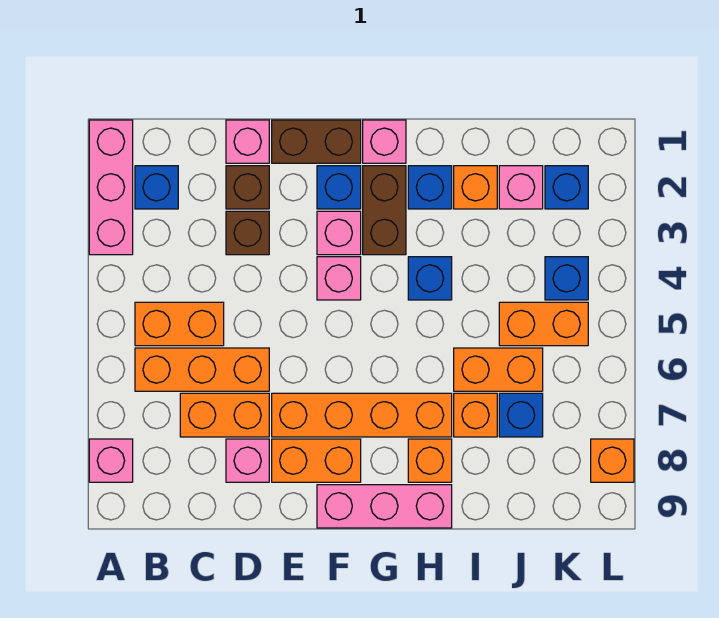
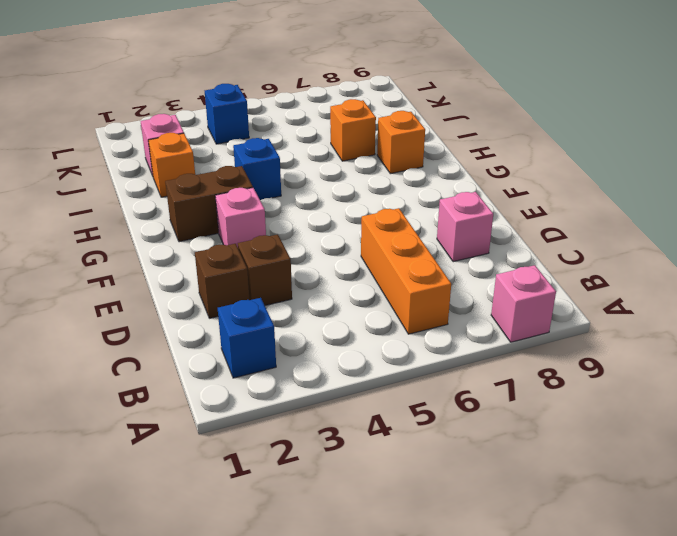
none -> pink brick A1:A3 level 1
none -> orange brick B5:C5 level 1
none -> orange brick C7:D7 level 1
none -> pink brick D1 level 1

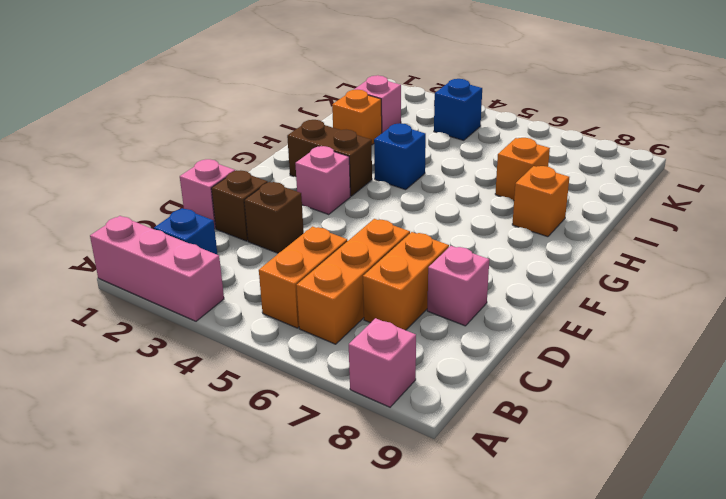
none -> brown brick E1:F1 level 1
none -> orange brick E7:H7 level 1
none -> orange brick E8:F8 level 1
none -> blue brick F2 level 1

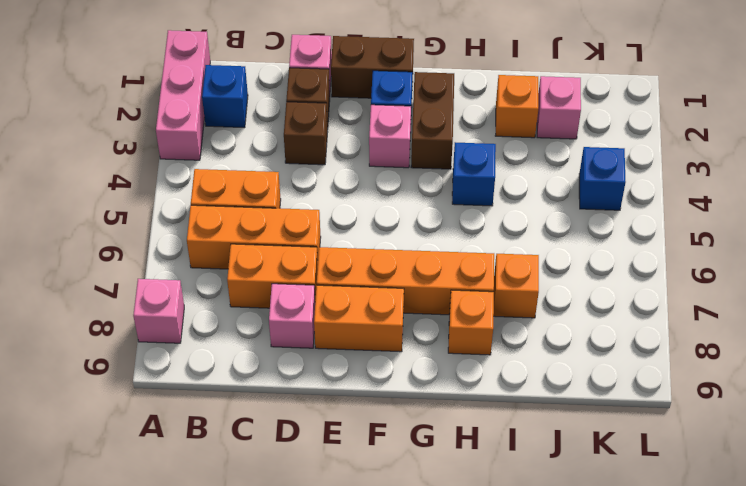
none -> pink brick F4 level 1
none -> pink brick F9:H9 level 1
none -> pink brick G1 level 1
none -> blue brick H2 level 1

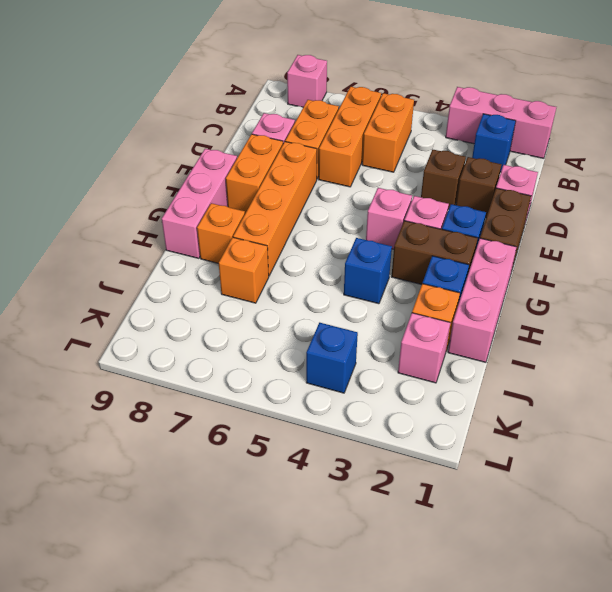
pink brick G1:I1 level 1 -> pink brick G1 level 1
none -> orange brick I6:J6 level 1
none -> orange brick J5:K5 level 1
none -> blue brick J7 level 1
none -> blue brick K2 level 1

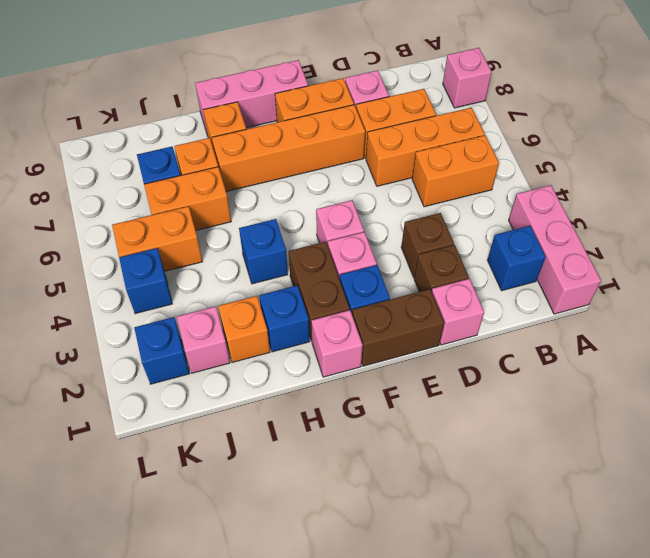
none -> orange brick L8 level 1

